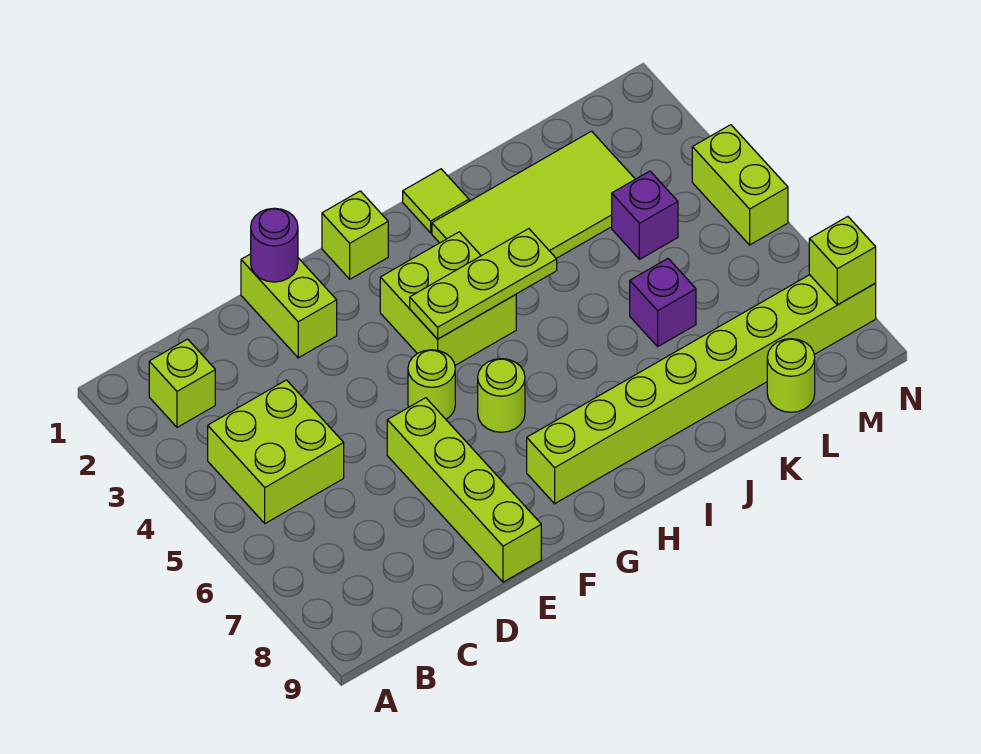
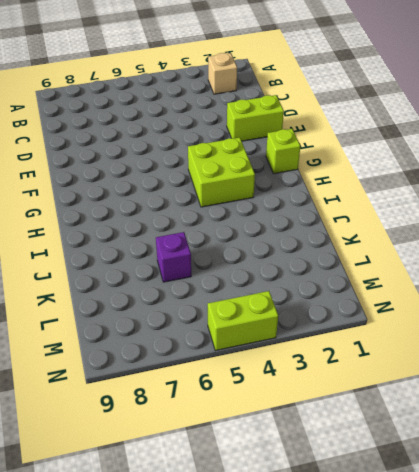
tan brick B2 level 1 -> lime brick B2 level 1
none -> lime brick B4:C5 level 1
none -> lime brick E6:E9 level 1
none -> lime round brick F5 level 1

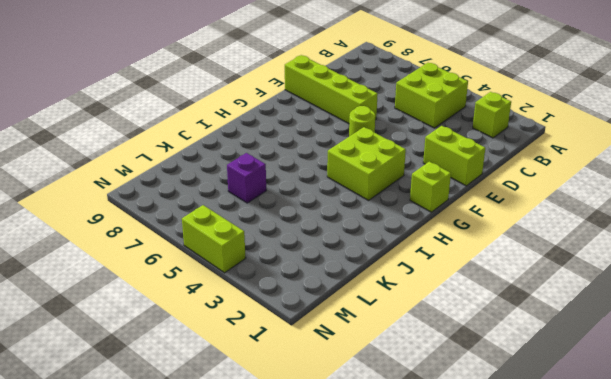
none -> lime round brick G6 level 1
none -> lime brick G8:N8 level 1
none -> lime tile I1 level 1

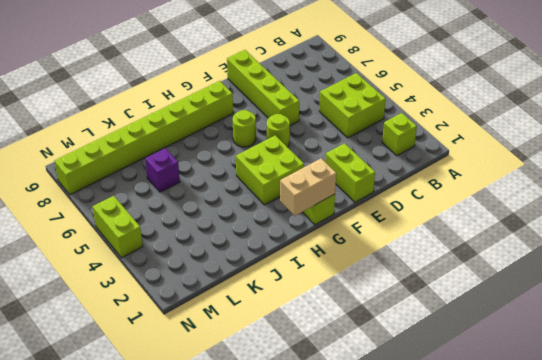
tan brick G1:H1 level 2 -> none
none -> lime tile I1 level 1
none -> lime tile I2:L3 level 1
none -> purple brick L4 level 1

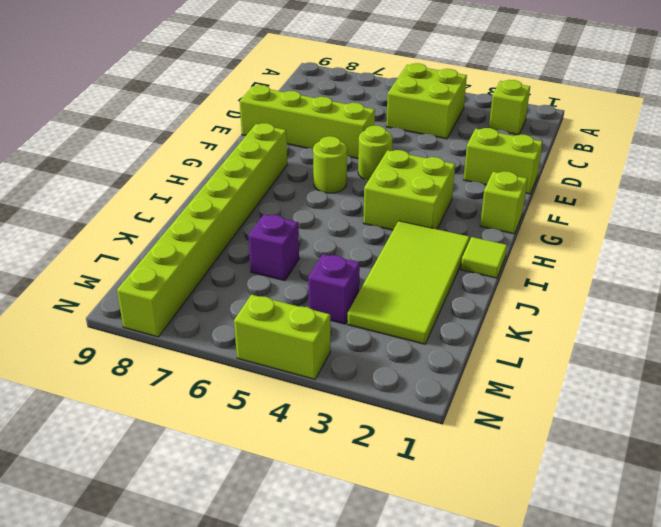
none -> lime round brick L9 level 1
none -> purple round brick E1 level 2
none -> lime plate G4:I4 level 2

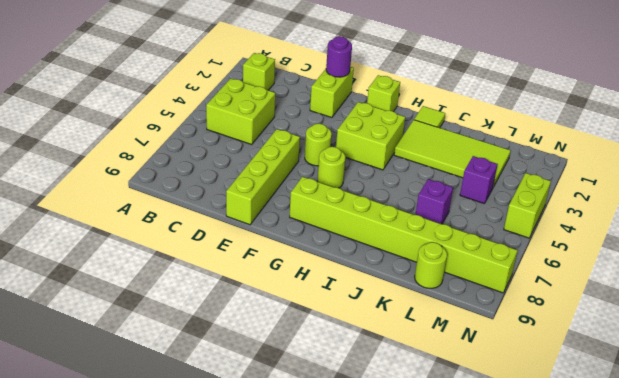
none -> lime plate G4:I4 level 2
none -> lime brick N8 level 2

